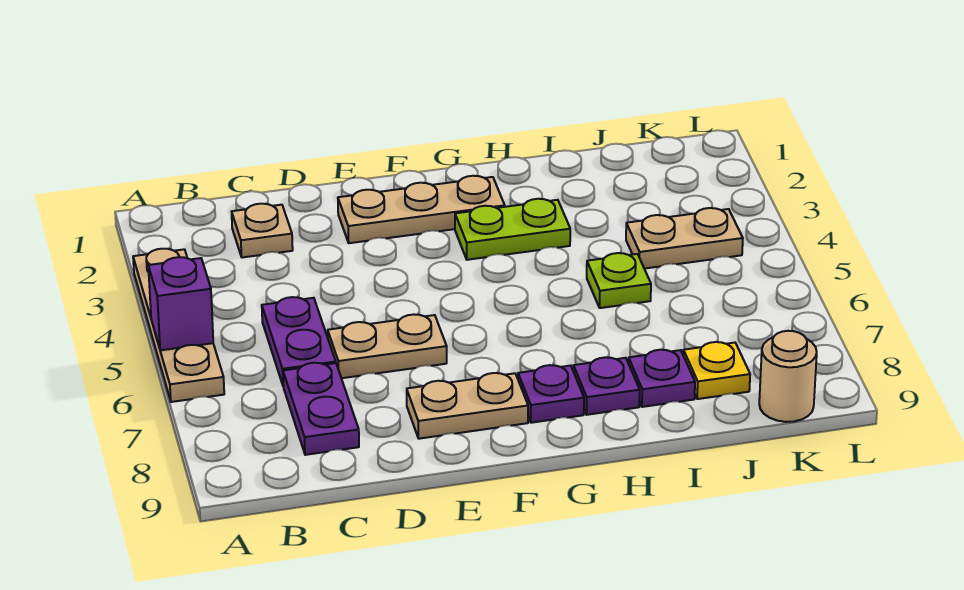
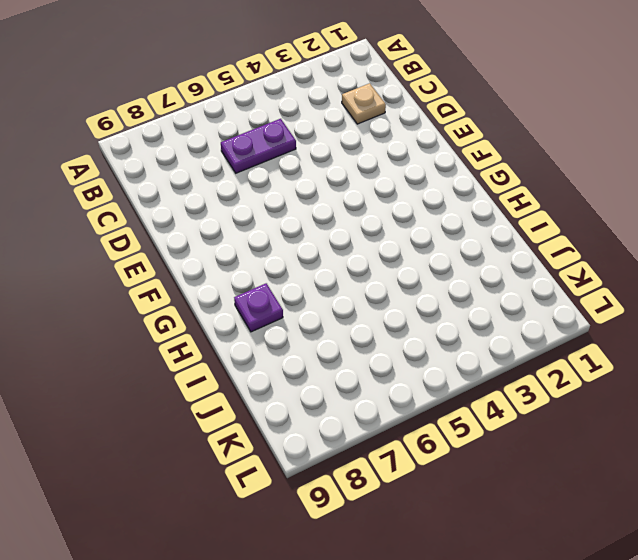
none -> tan plate A3:A6 level 1
none -> purple plate C7:C8 level 1
none -> tan plate D6:E6 level 1

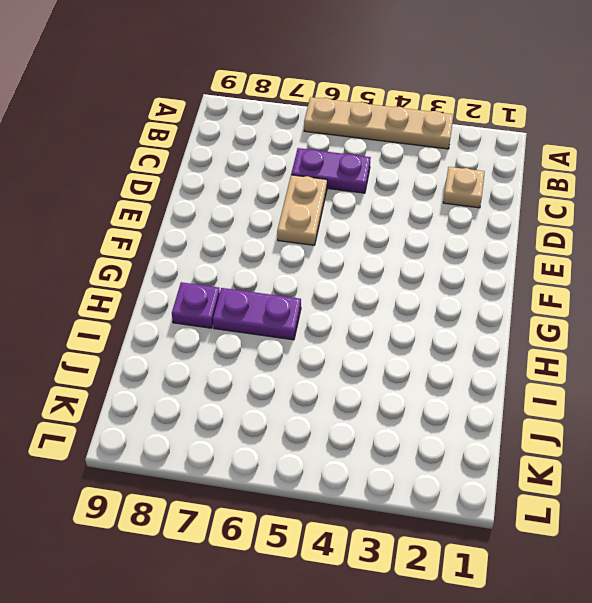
purple plate H6:H7 level 1 -> purple plate C7:C8 level 1
none -> tan plate E2:G2 level 1
none -> tan plate E8:F8 level 1
none -> lime plate G3:H3 level 1

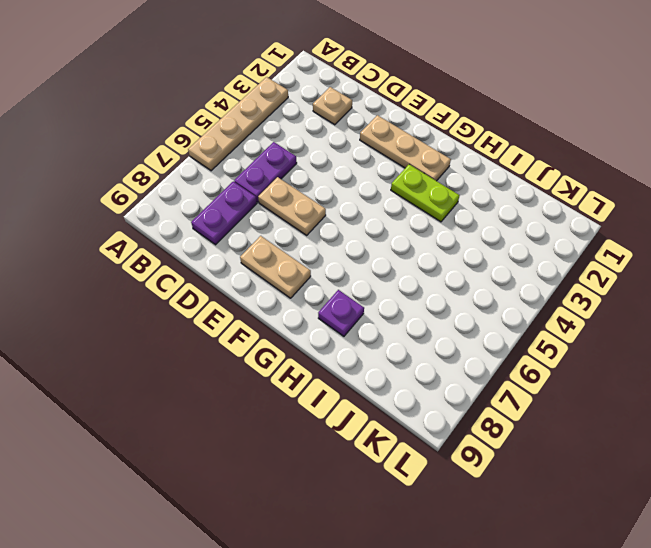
none -> purple plate G8 level 1
none -> lime plate I5 level 1
none -> purple plate I8 level 1

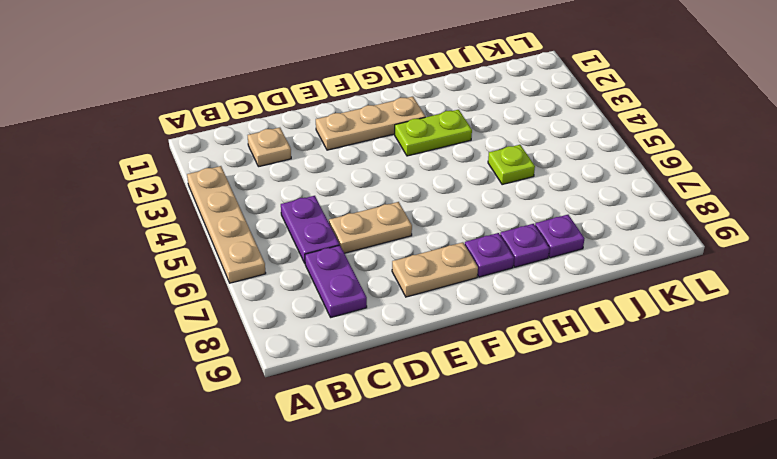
none -> tan plate J4:K4 level 1
none -> yellow plate J8 level 1
none -> tan round brick K9 level 1

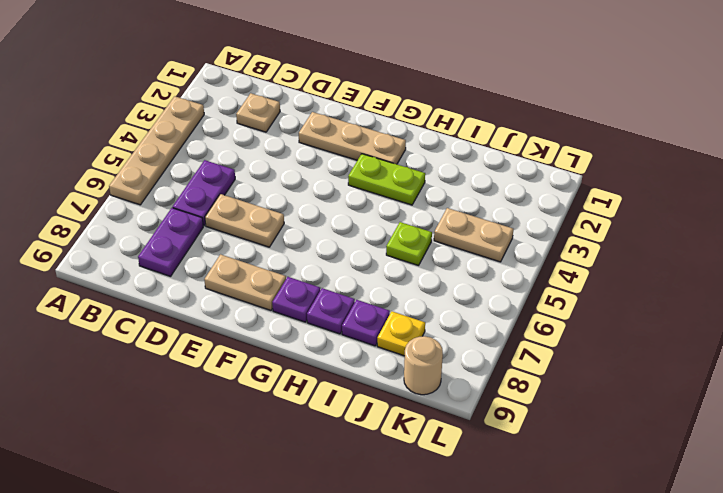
none -> purple brick A5 level 2

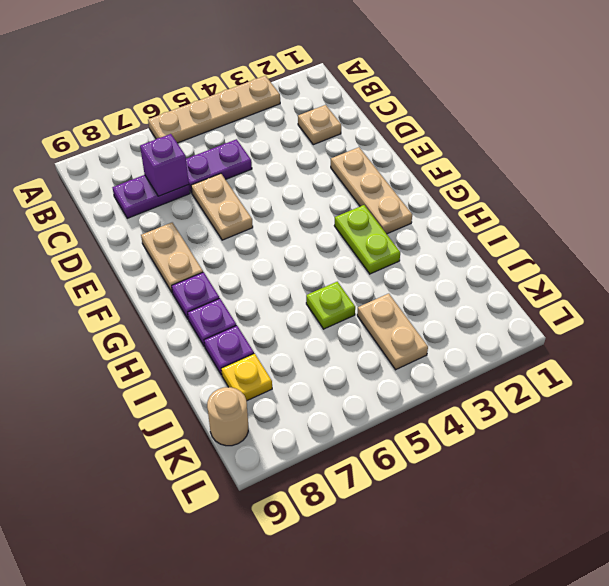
purple brick C7 level 2 -> purple brick A5 level 2

